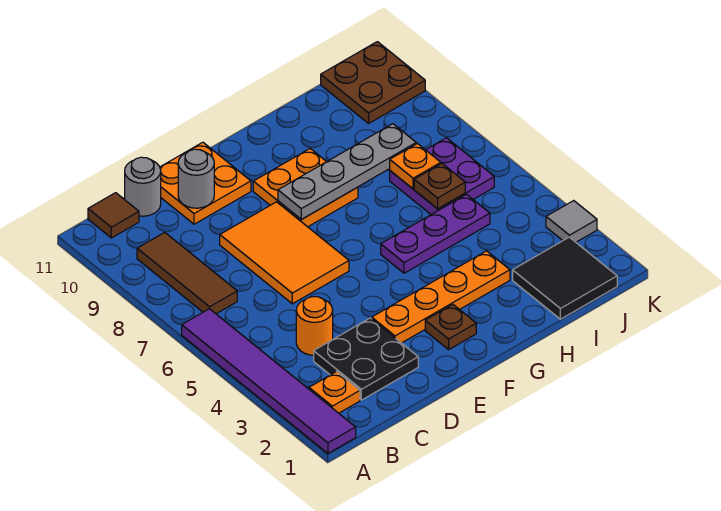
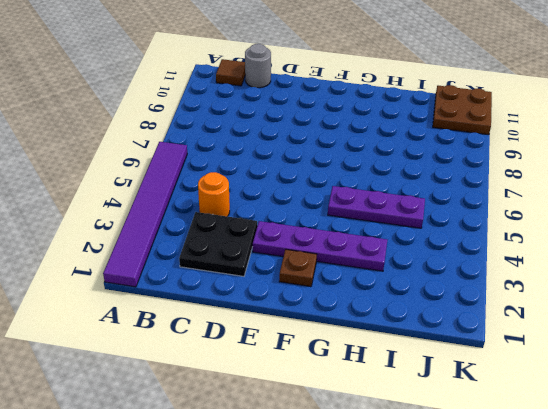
purple plate E3:H3 level 1 -> orange plate E3:H3 level 1
none -> orange plate B2 level 1
none -> brown tile B7:B9 level 1
none -> orange tile D6:E8 level 1

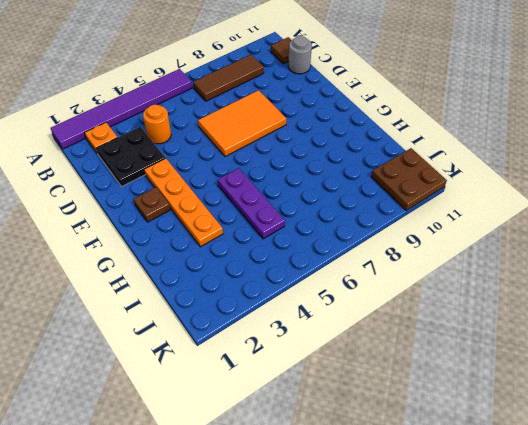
none -> orange plate D10:E11 level 1
none -> orange plate F8:G9 level 1
none -> black tile I1:J2 level 1

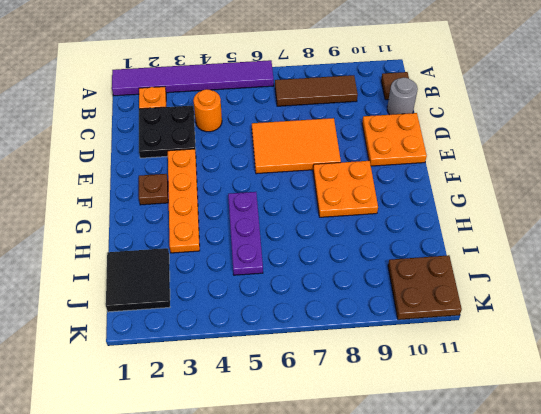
none -> purple plate I6:J7 level 1
none -> grey tile K3 level 1
none -> grey round brick D10 level 2

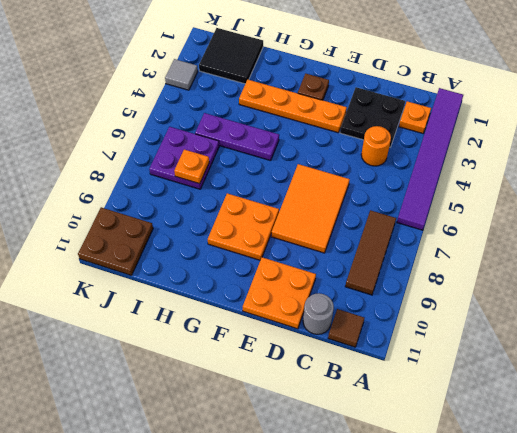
none -> grey round brick D10 level 2
none -> grey plate F8:I8 level 2
none -> brown plate I6 level 2

